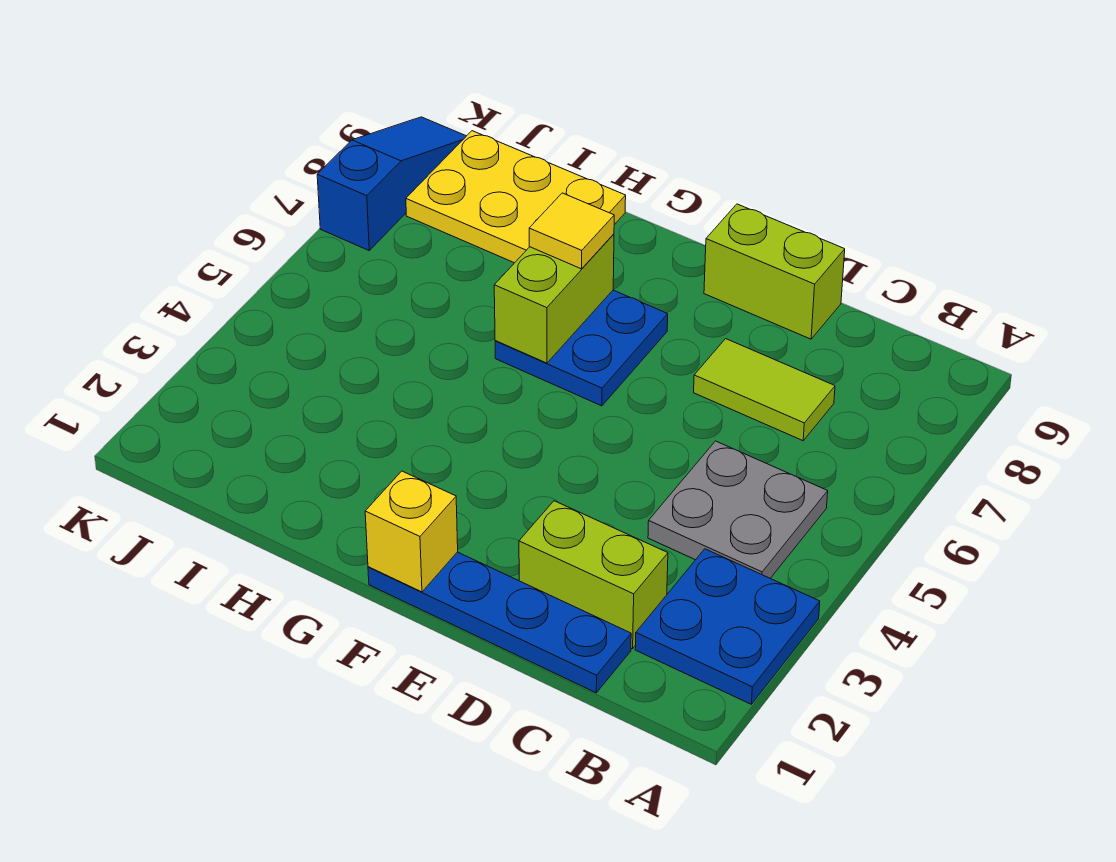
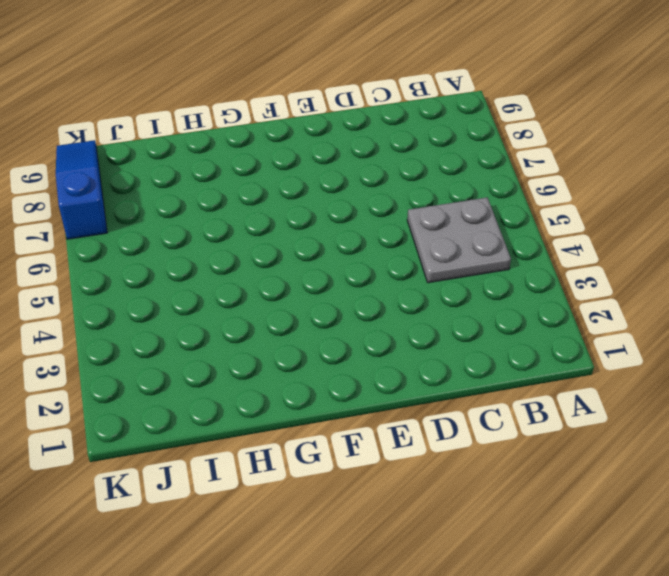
none -> blue plate A2:B3 level 1
none -> blue plate C1:F1 level 1
none -> lime brick C2:D2 level 1

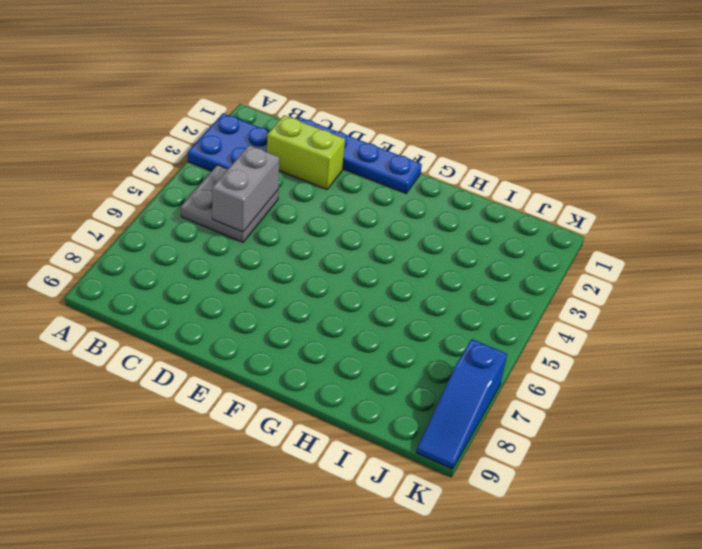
grey brick C4:C5 level 2 -> none
none -> lime tile C7:D7 level 1
none -> lime brick D9:E9 level 1
none -> blue plate F6:G7 level 1

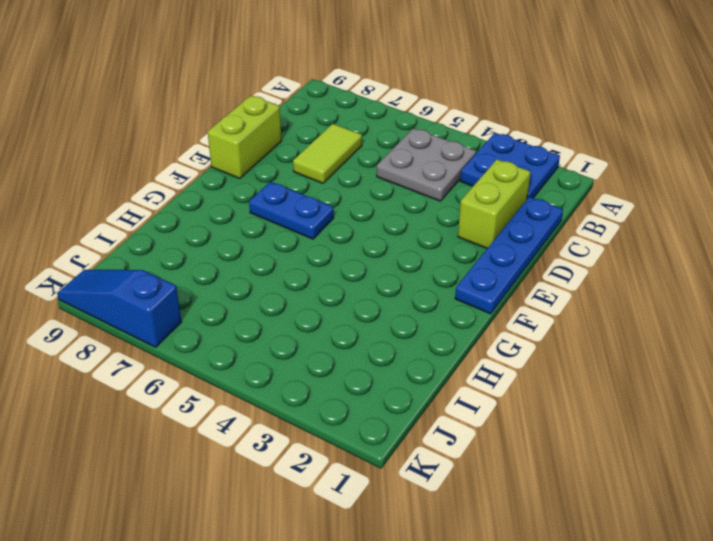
blue plate F6:F7 level 1 -> blue plate F6:G7 level 1
none -> yellow plate H8:J9 level 1
none -> yellow brick F1 level 2
none -> lime brick G6:G7 level 2

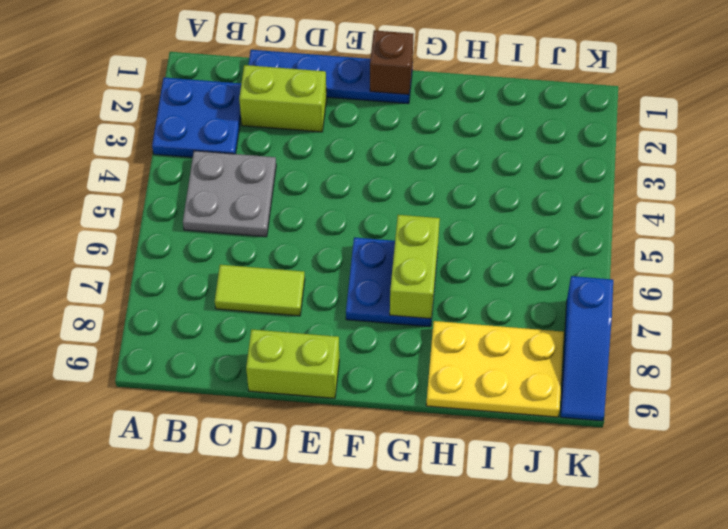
brown brick F1 level 2 -> yellow brick F1 level 2
none -> yellow tile G7 level 3

